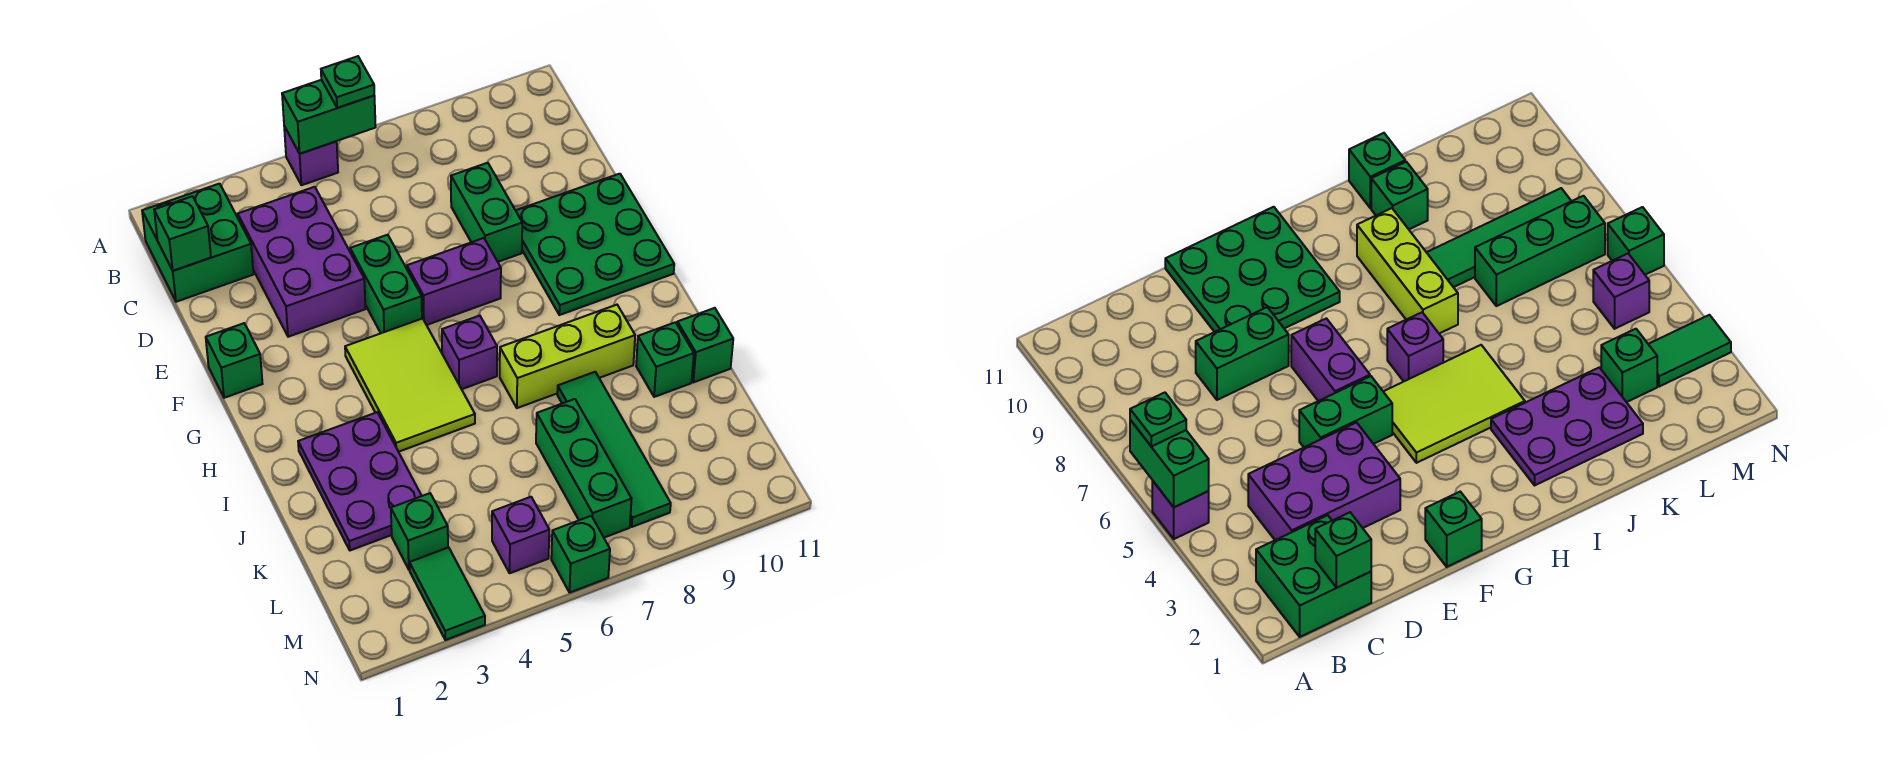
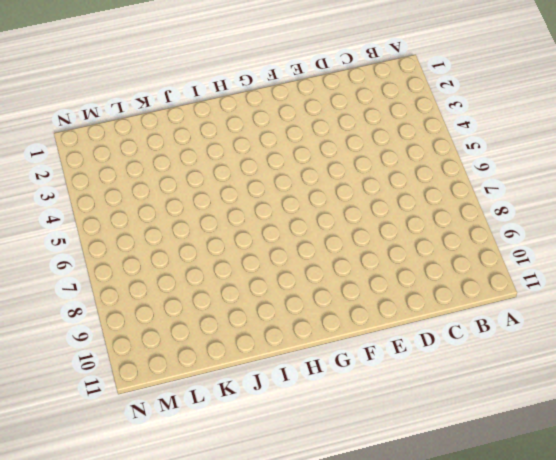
none -> purple brick A5 level 1
none -> green brick B1:C2 level 1
none -> purple brick C3:E4 level 1

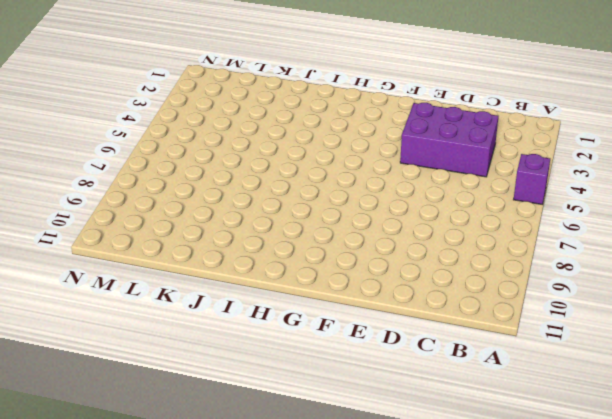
none -> green brick B1:C2 level 1
none -> green brick D8:E8 level 1
none -> green brick E5:F5 level 1

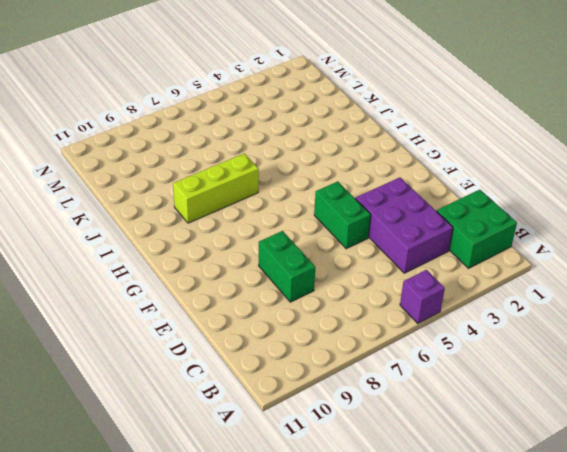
none -> green plate E9:G11 level 1
none -> green brick F1 level 1
none -> purple brick F6:F7 level 1

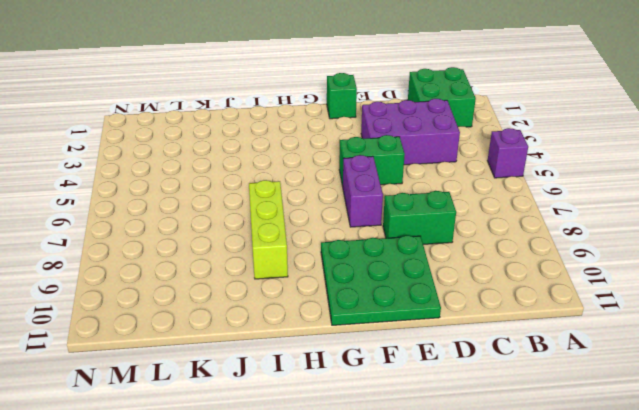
none -> lime tile G4:I5 level 1
none -> purple brick H6 level 1
none -> purple plate I2:K3 level 1

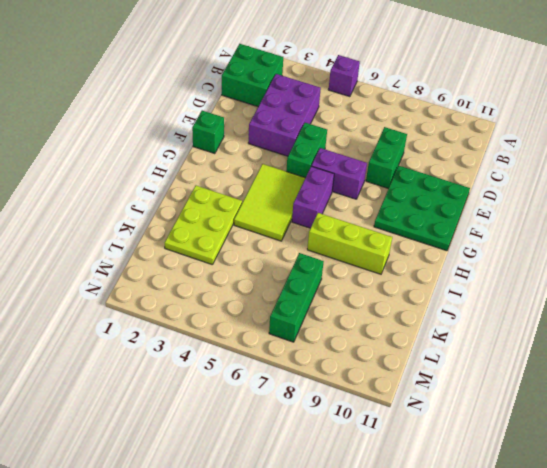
purple brick G6:H6 level 1 -> purple brick H6 level 1
lime plate I2:K3 level 1 -> purple plate I2:K3 level 1
none -> green tile J8:M8 level 1
none -> green brick J10 level 1
none -> green brick J11 level 1

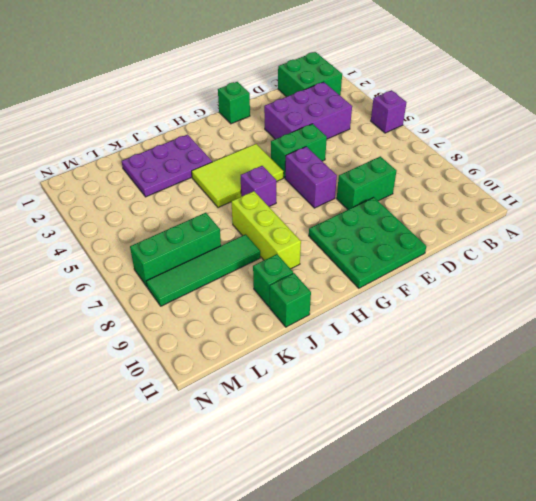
none -> green brick L3 level 1
none -> green tile M3:N3 level 1
none -> purple brick M5 level 1

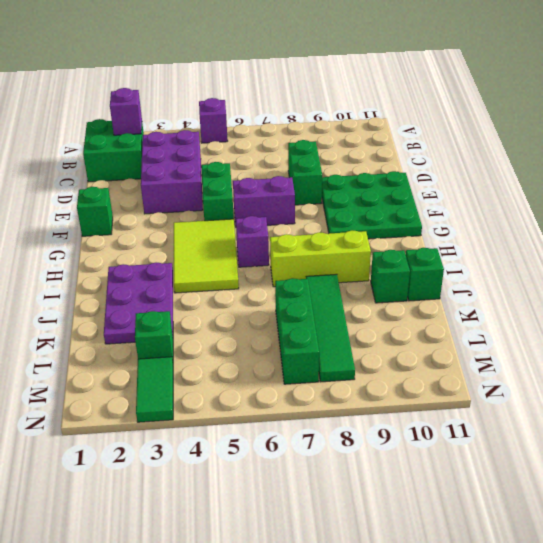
purple brick B2 level 2 -> purple brick M5 level 1
none -> green brick N6 level 1
none -> green brick A5:A6 level 2
none -> green brick C1 level 2

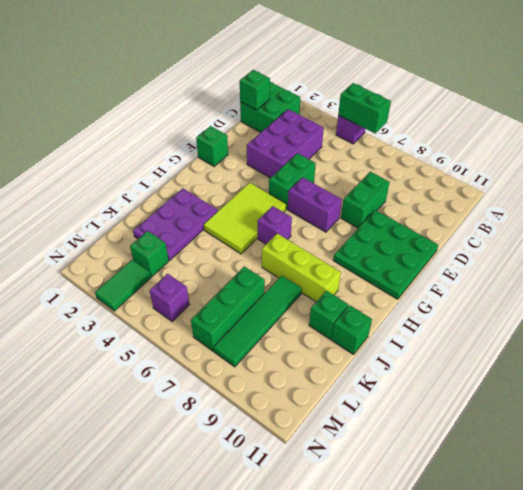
none -> green brick N6 level 1
none -> green plate A6 level 3

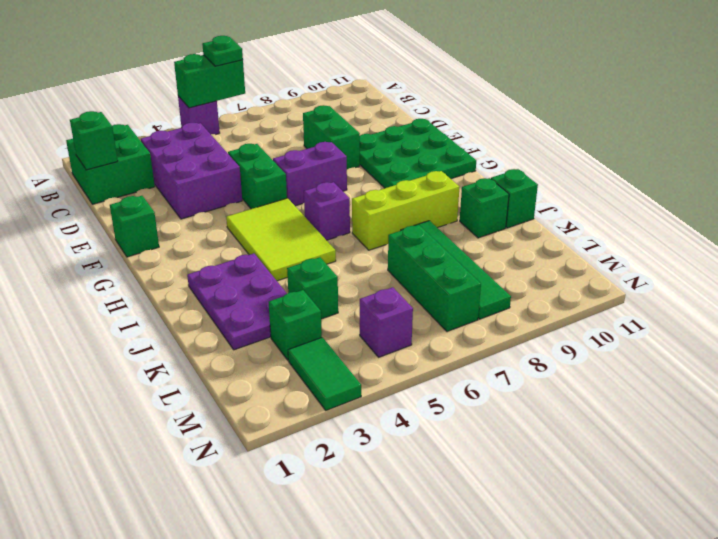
green brick K4 level 1 -> green brick N6 level 1

